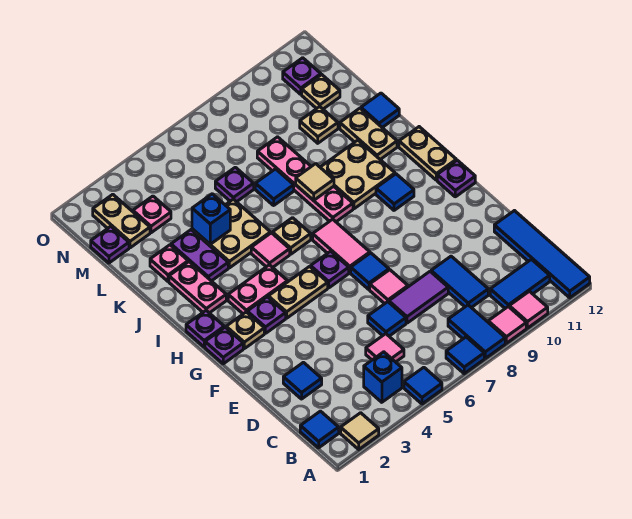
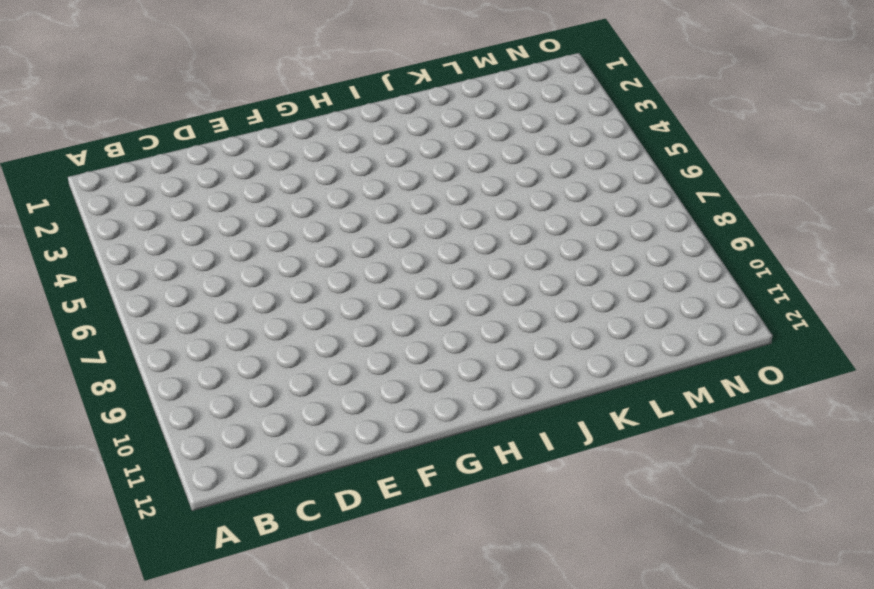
none -> tan tile A2 level 1
none -> blue tile A5 level 1
none -> blue tile A7 level 1
none -> blue tile A8:B8 level 1

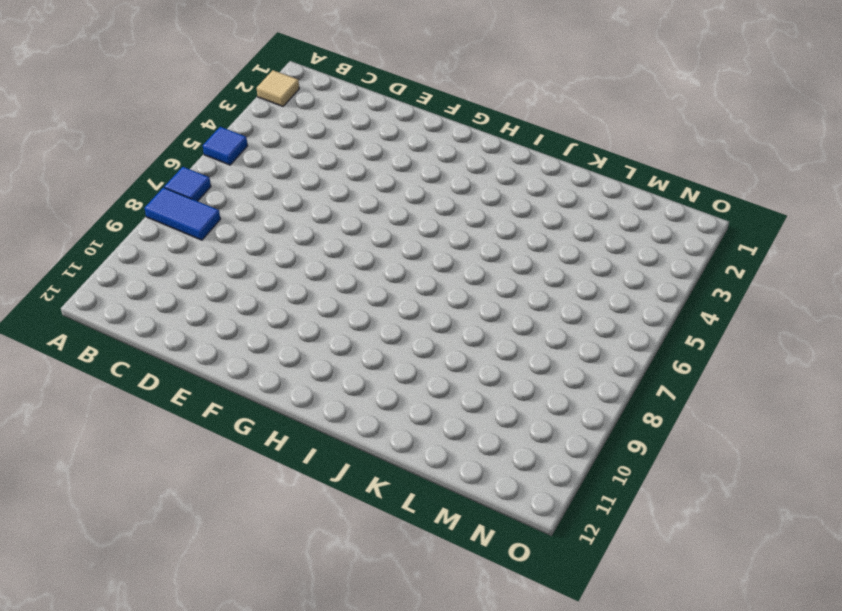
none -> pink tile A9 level 1
none -> pink tile A10 level 1
none -> blue tile A12:D12 level 1
none -> blue tile B1 level 1

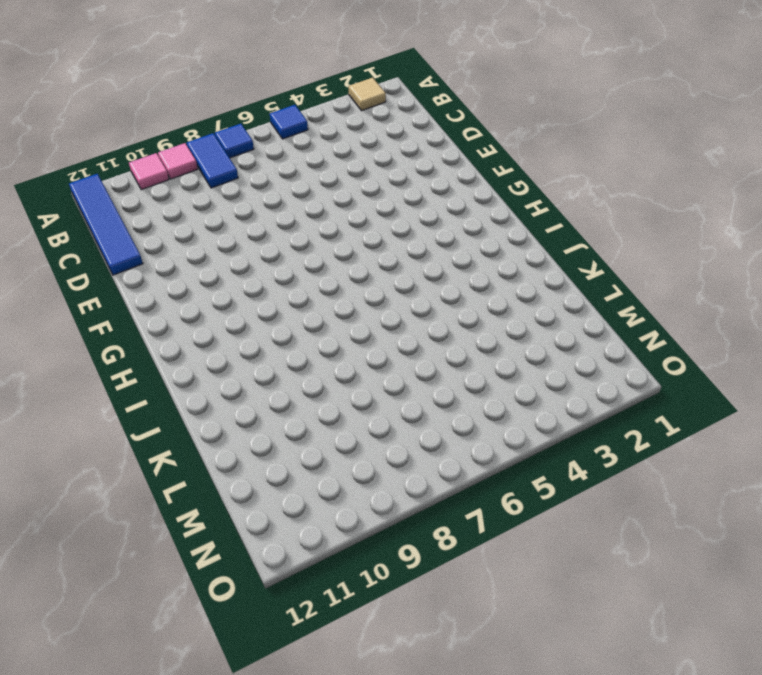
none -> blue tile B1 level 1
none -> blue brick B4 level 1
none -> blue tile B10:B11 level 1
none -> pink tile C5 level 1

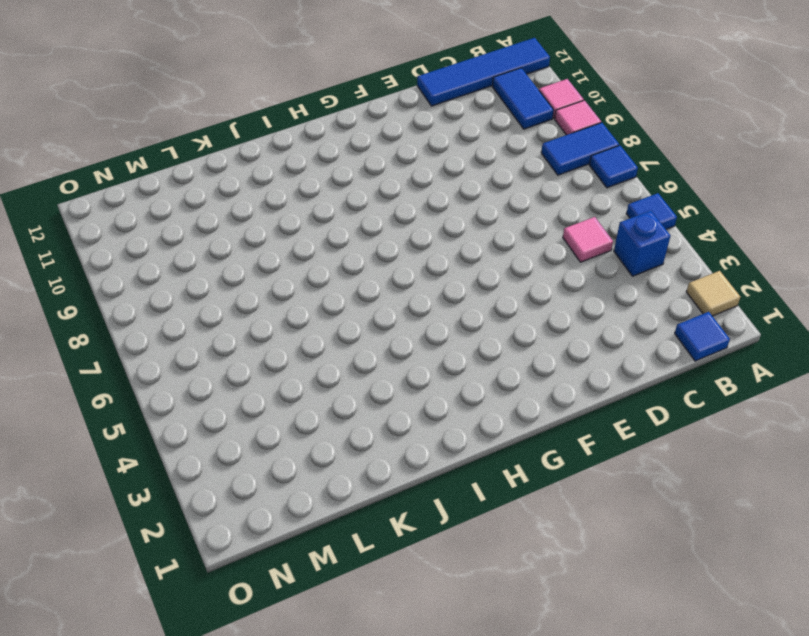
none -> blue tile C9:D9 level 1
none -> blue tile D2 level 1
none -> blue tile D6 level 1
none -> purple tile D7:D8 level 1

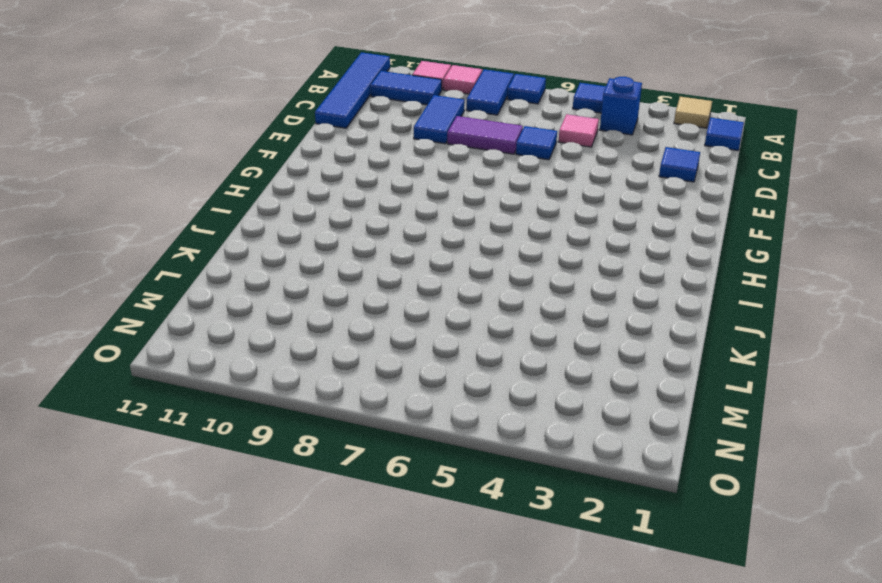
none -> pink tile E7 level 1
none -> blue tile F7 level 1
none -> purple plate G1 level 1
none -> tan plate G2 level 1

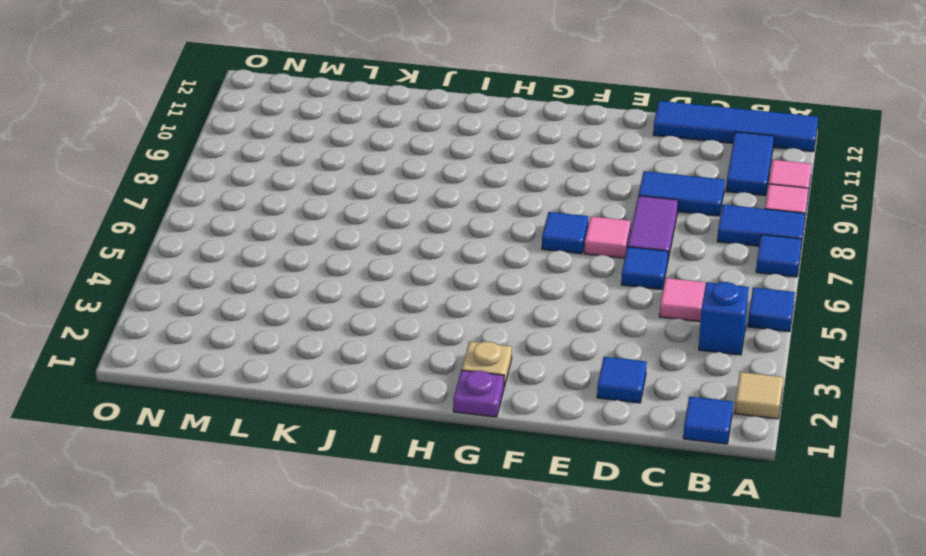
none -> purple plate G3 level 1
none -> tan plate G4:G5 level 1
none -> purple plate G6 level 1
none -> pink tile G7:H7 level 1

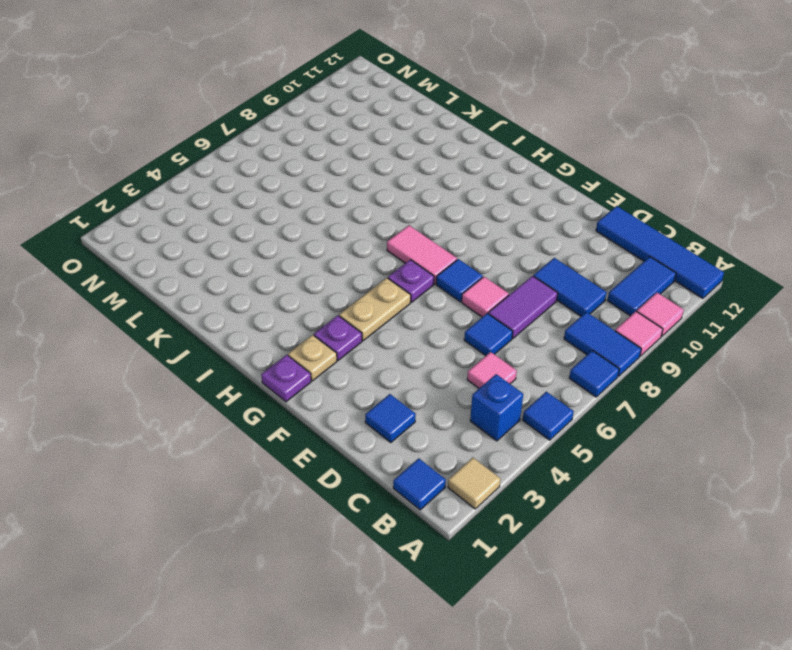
none -> purple plate G12 level 1
none -> purple plate H1 level 1
none -> pink plate H3:H4 level 1
none -> blue tile H10 level 1

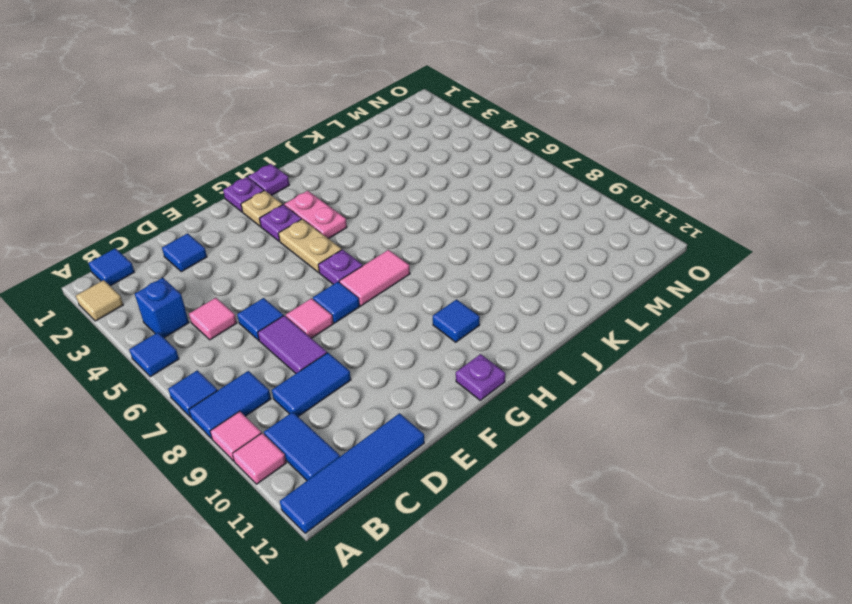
none -> tan plate H12:I12 level 1
none -> pink plate I2:J2 level 1
none -> pink tile I5 level 1
none -> tan plate I6 level 1

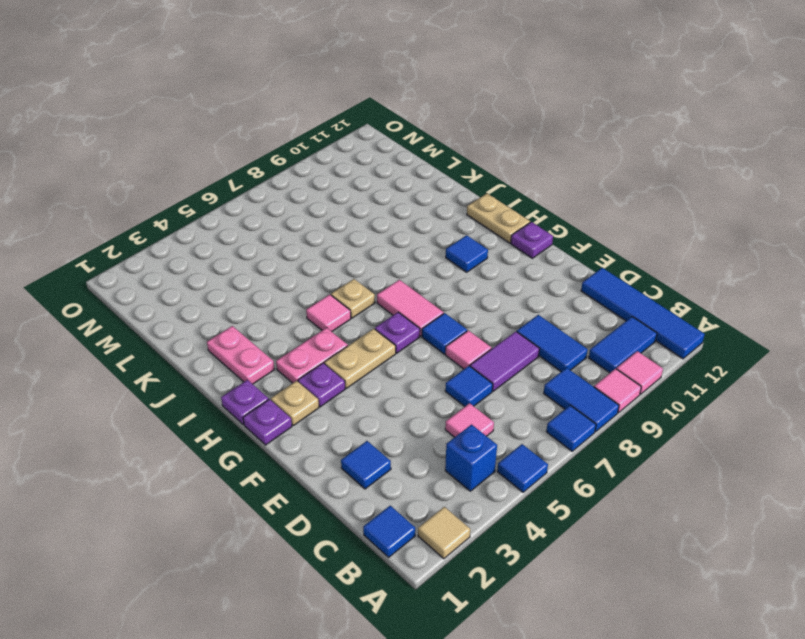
none -> pink plate I8:L8 level 1
none -> tan plate I9:J10 level 1
none -> purple plate J3:K3 level 1
none -> tan plate J4:K5 level 1

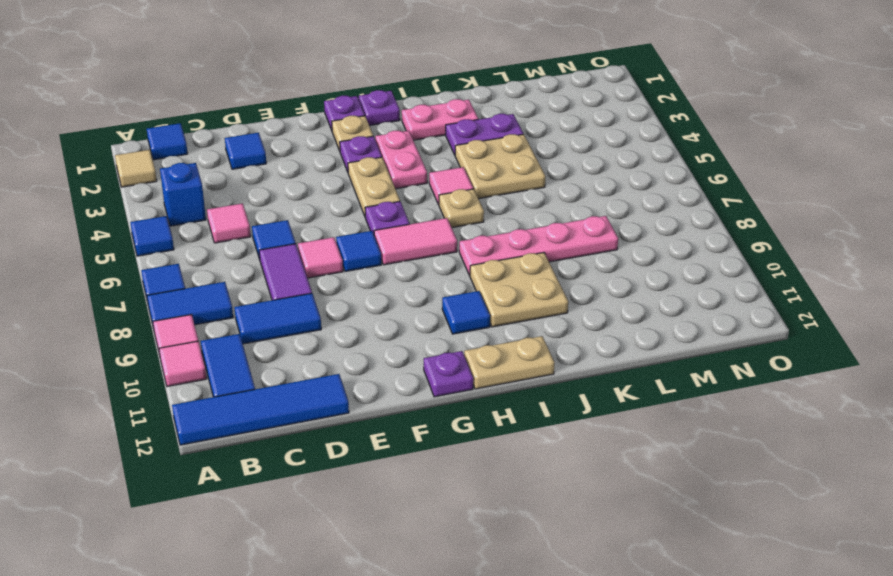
none -> tan plate J11:K11 level 1
none -> pink plate K2 level 1
none -> blue tile K7 level 1
none -> blue tile K12 level 1

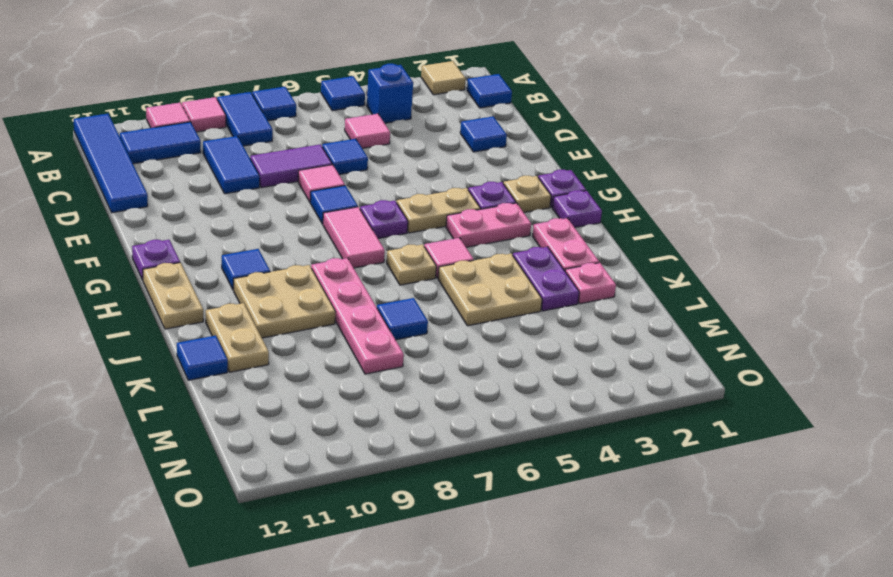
none -> purple plate L6 level 1
none -> tan plate L10 level 1
none -> purple plate M1 level 1
none -> tan plate M2:N2 level 1

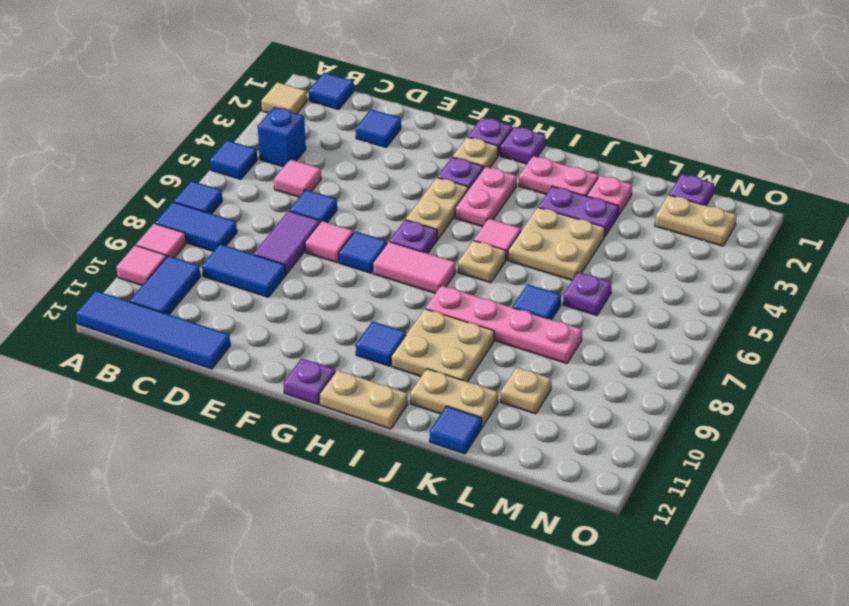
none -> pink plate M3 level 1
none -> tan plate M11 level 1
none -> purple plate N11 level 1
none -> tan tile J8 level 2

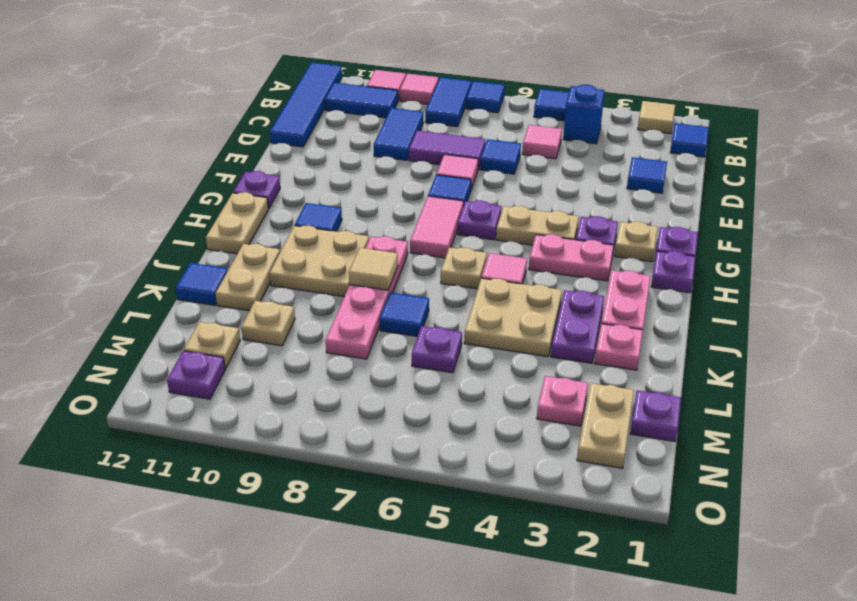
none -> blue brick K4 level 2

